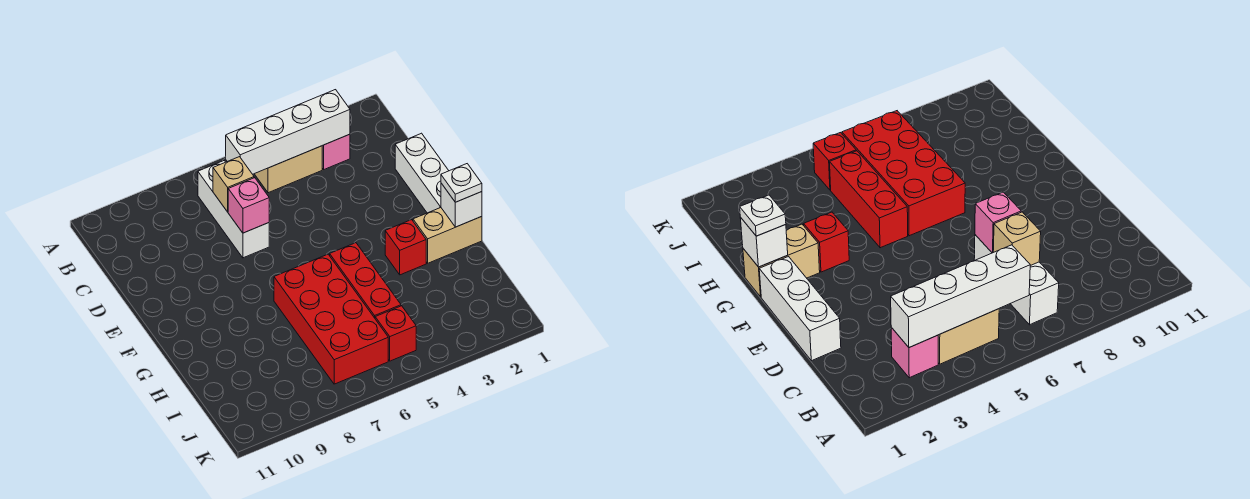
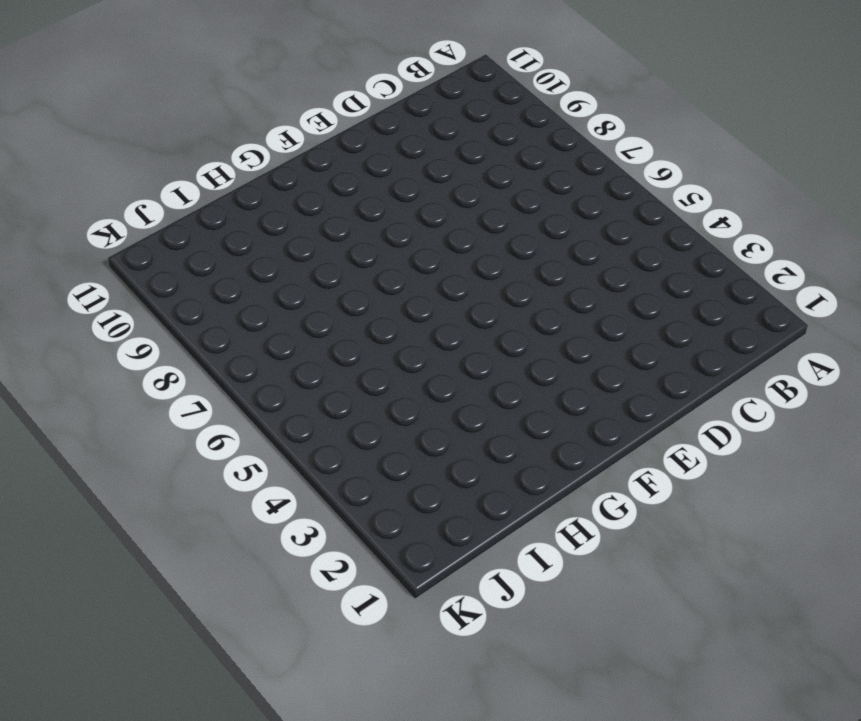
none -> pink brick B3 level 1
none -> tan brick B4:B5 level 1
none -> white brick B7:D7 level 1

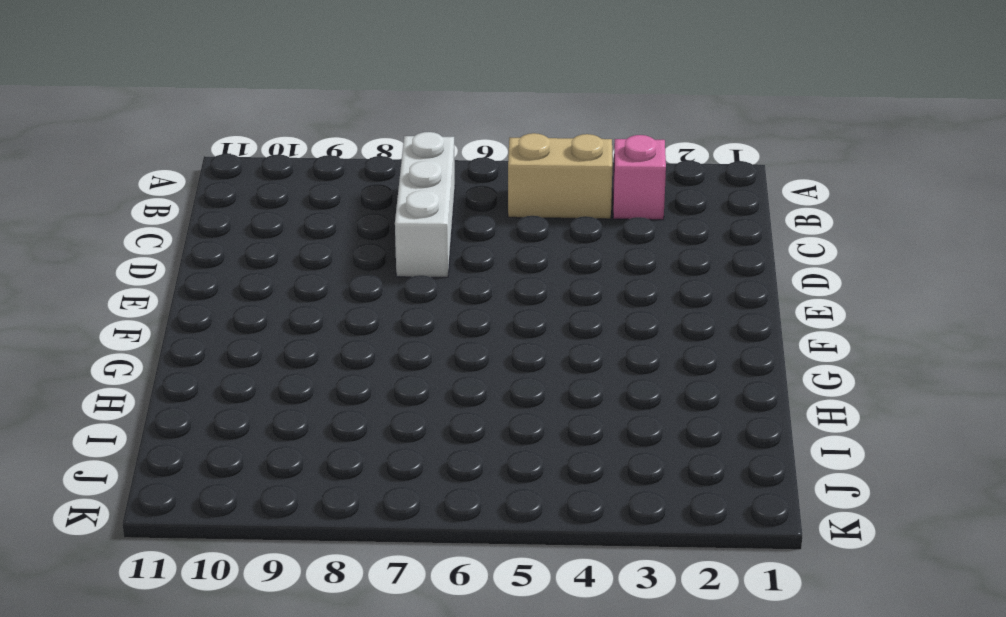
none -> white brick D1:F1 level 1
none -> tan brick G1:G2 level 1
none -> red brick G3 level 1

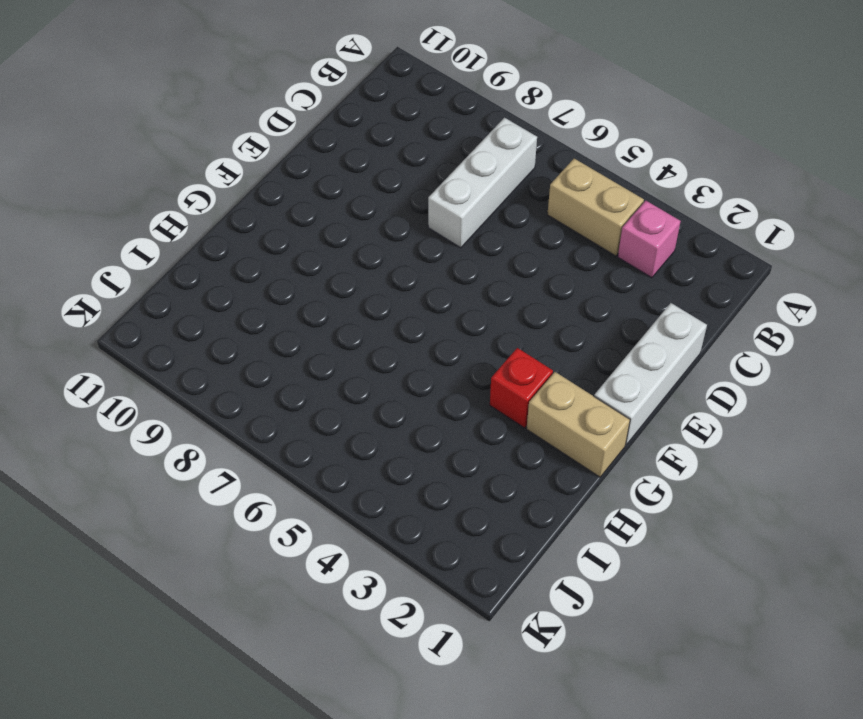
none -> red brick G5:I5 level 1
none -> red brick G6:J7 level 1
none -> red brick J5 level 1

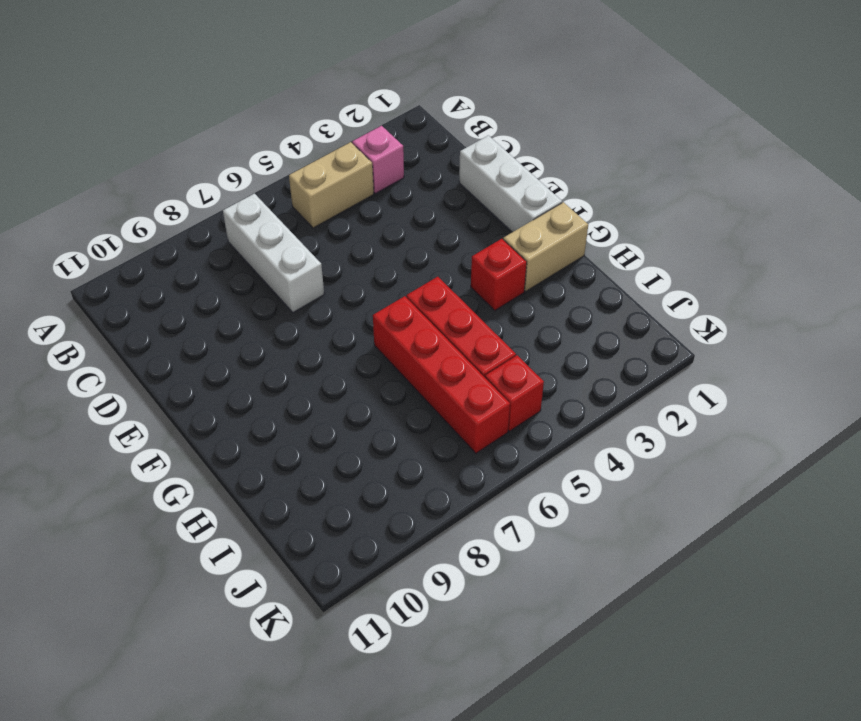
red brick G6:J6 level 1 -> red brick G6:J7 level 1
none -> white brick B3:B6 level 2
none -> tan brick C7 level 2
none -> pink brick D7 level 2

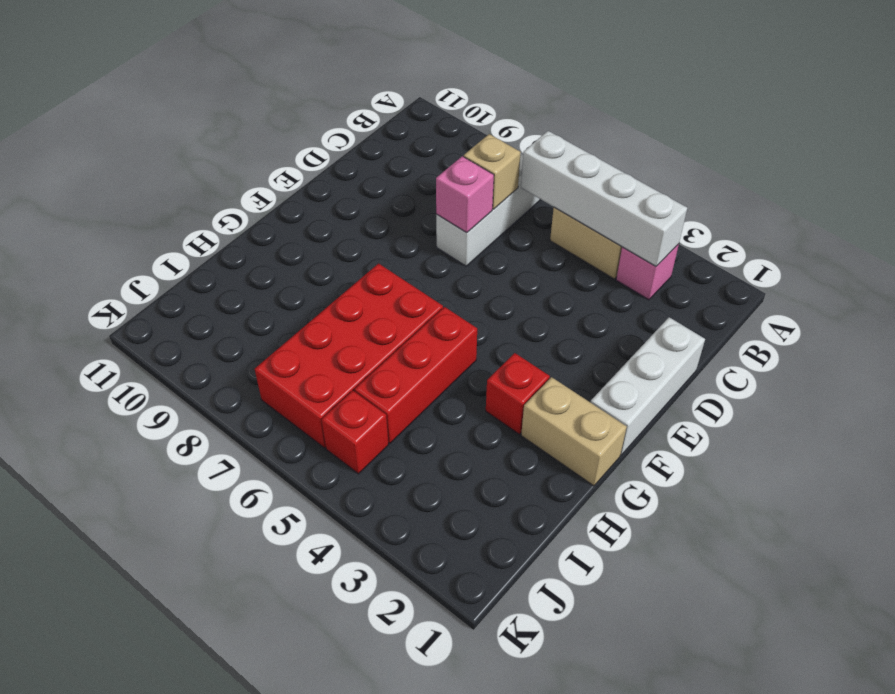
none -> white brick G1 level 2
none -> white plate G1 level 3

